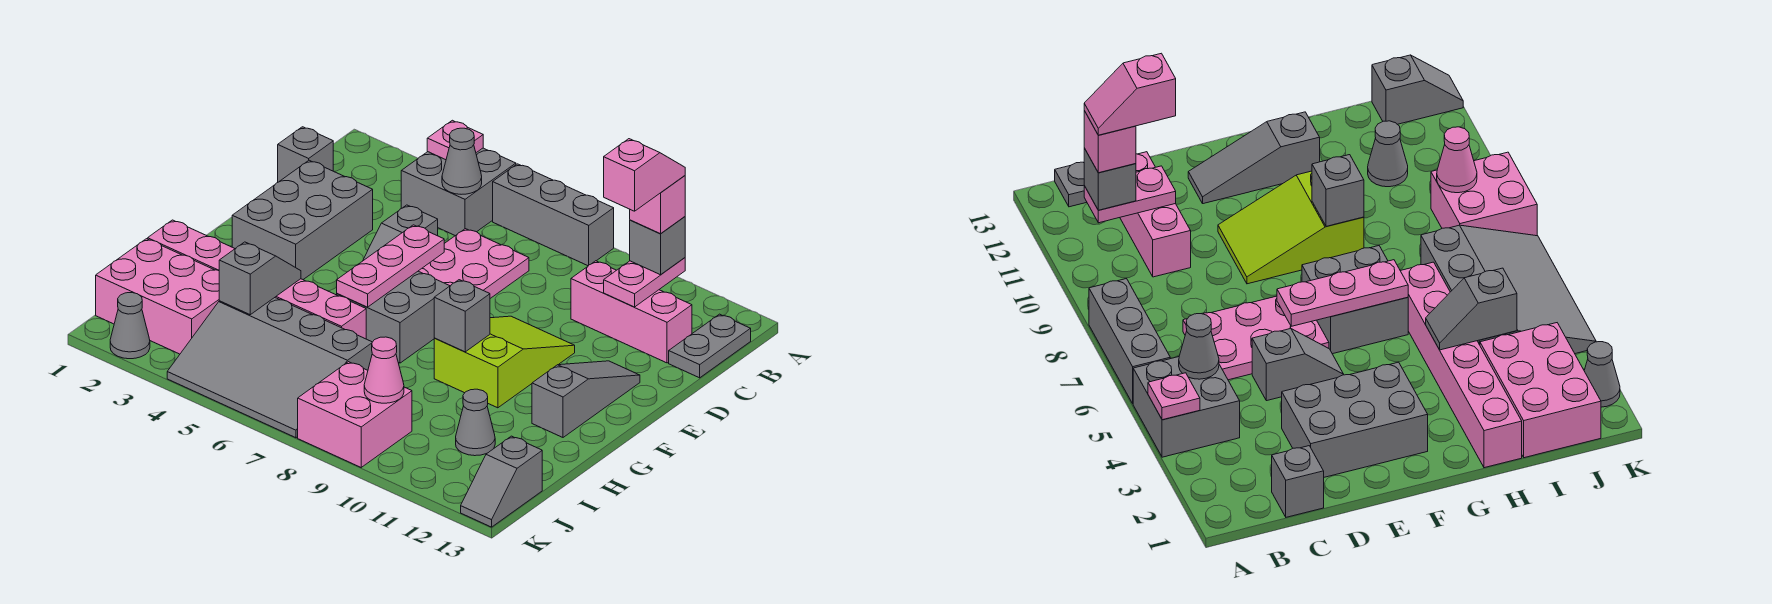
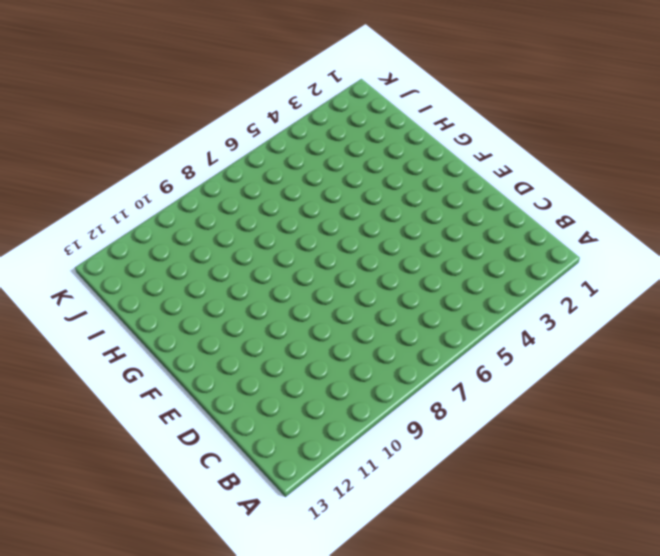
none -> grey brick A4:B5 level 1
none -> grey brick A6:A8 level 1
none -> grey plate B13:C13 level 1

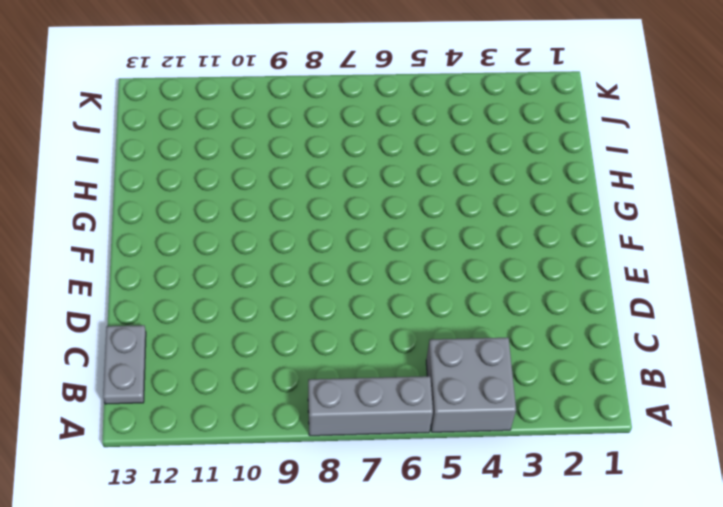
none -> grey brick C1 level 1
none -> pink plate C6:E7 level 1
none -> pink brick C10:C12 level 1

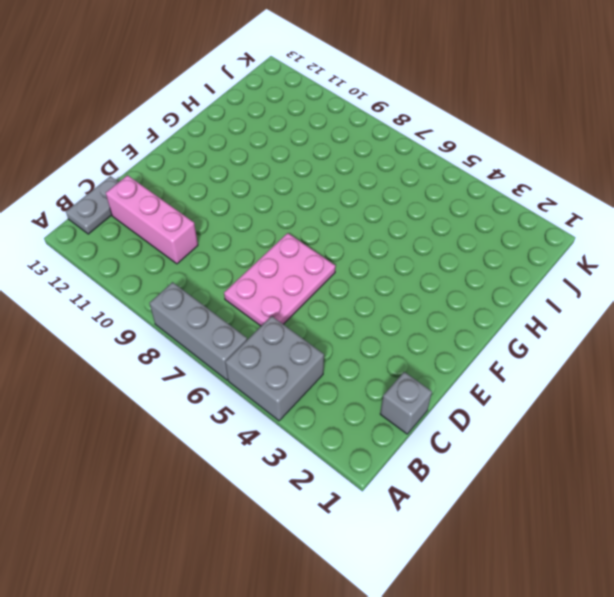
none -> grey brick D2:F3 level 1
none -> grey slope D5:E5 level 1 top D
none -> lime slope E9:G10 level 1 top G

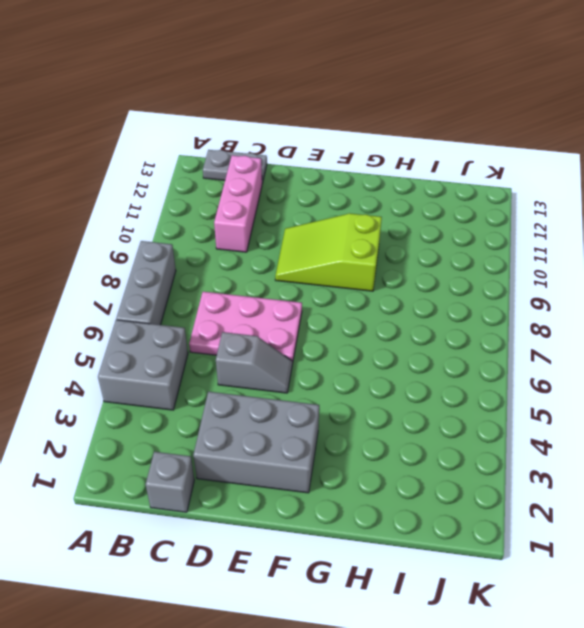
none -> grey slope E12:G12 level 1 top G
none -> grey brick F6:G7 level 1
none -> pink brick H1:H6 level 1

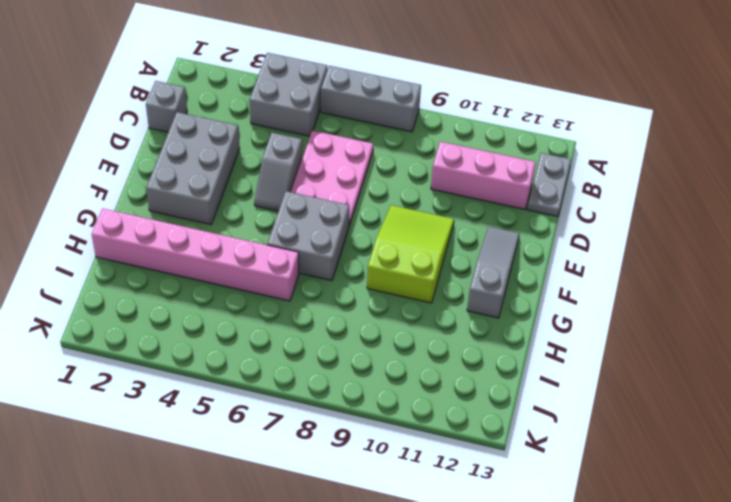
none -> pink brick I1:J3 level 1
none -> grey slope I4:K7 level 1 top I
none -> grey cone I11 level 1

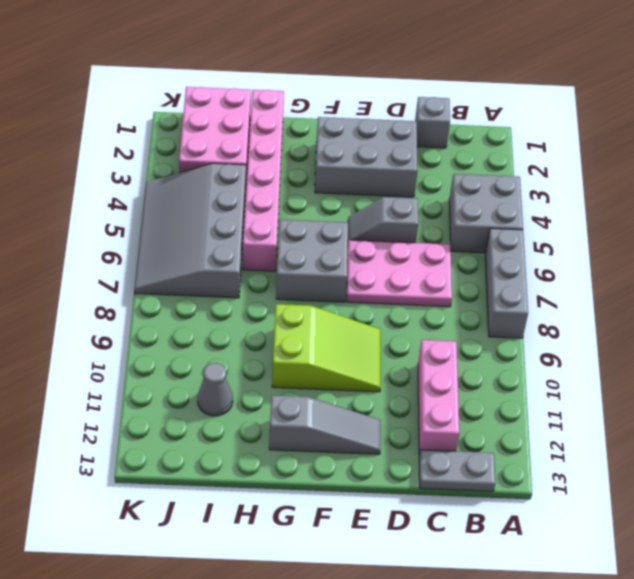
none -> pink brick J8:K9 level 1
none -> grey slope J13:K13 level 1 top J
none -> grey cone K2 level 1

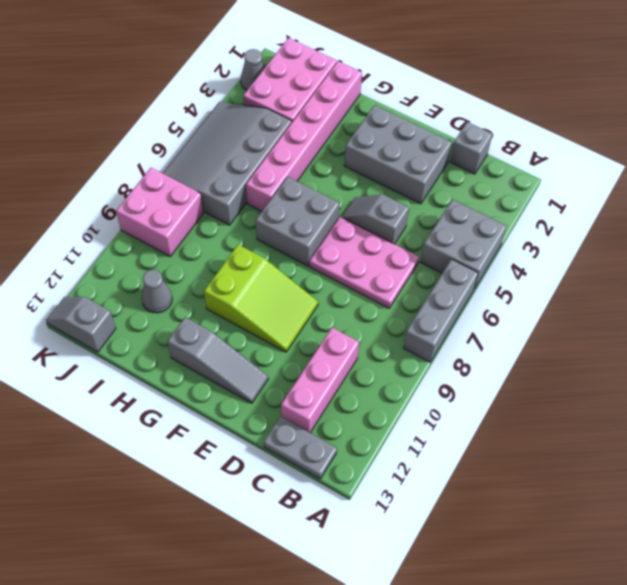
none -> pink plate A4 level 2
none -> grey cone B5 level 2
none -> pink plate B11:C11 level 2

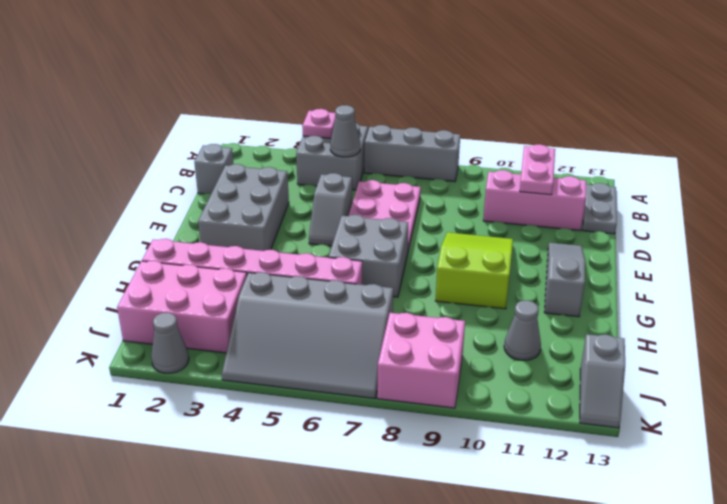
none -> pink plate E6:G6 level 2
none -> grey brick G9 level 2
none -> grey slope H4:I4 level 2 top I

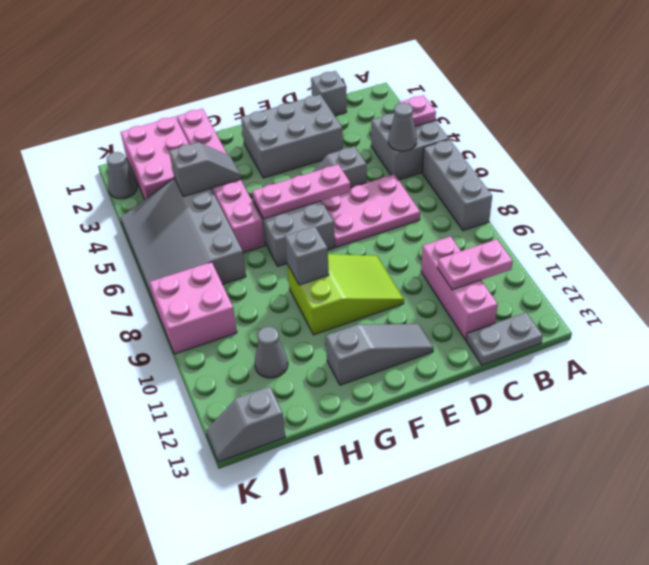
none -> pink cone J9 level 2
none -> grey brick B11 level 3
none -> pink brick B11 level 4

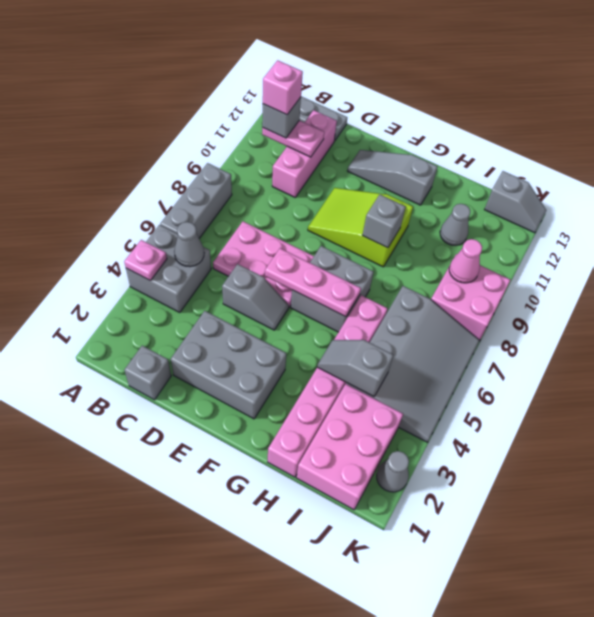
none -> pink slope B11:C11 level 5 top C

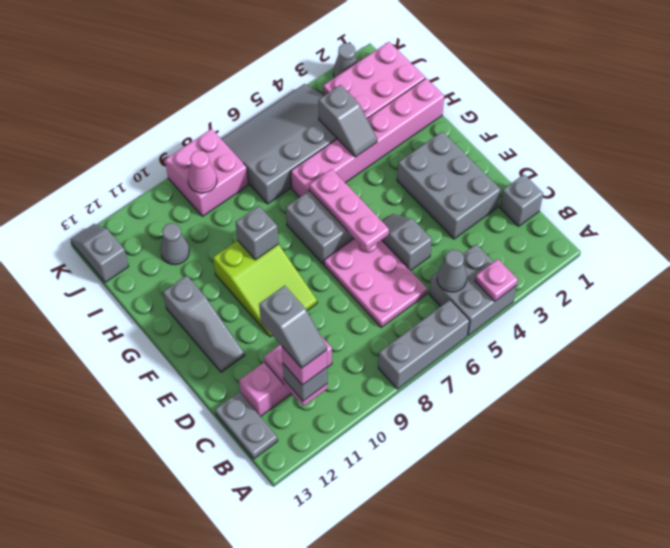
grey slope B11:C11 level 5 top C -> pink slope B11:C11 level 5 top C

